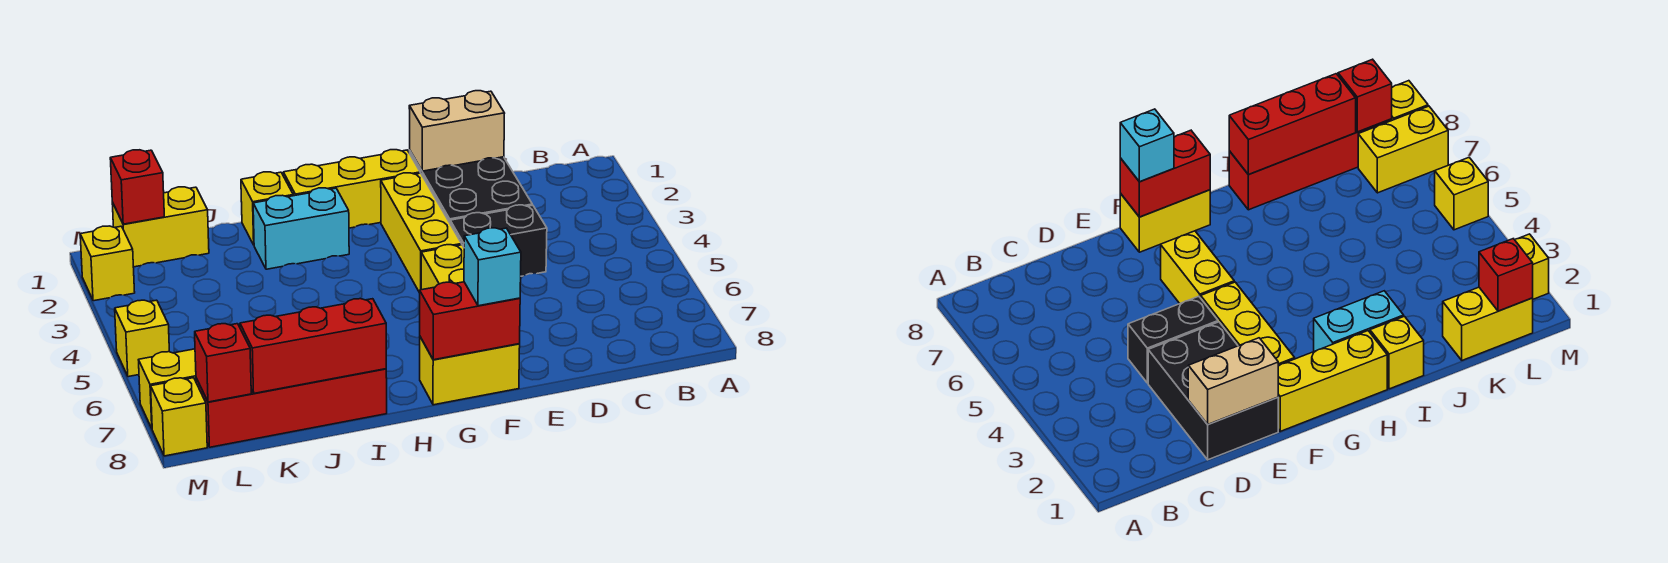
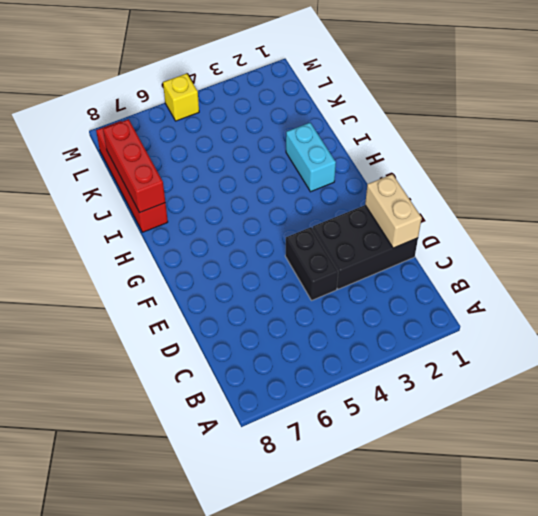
none -> yellow brick F1:H1 level 1
none -> yellow brick F2:F4 level 1
none -> yellow brick F5:F6 level 1

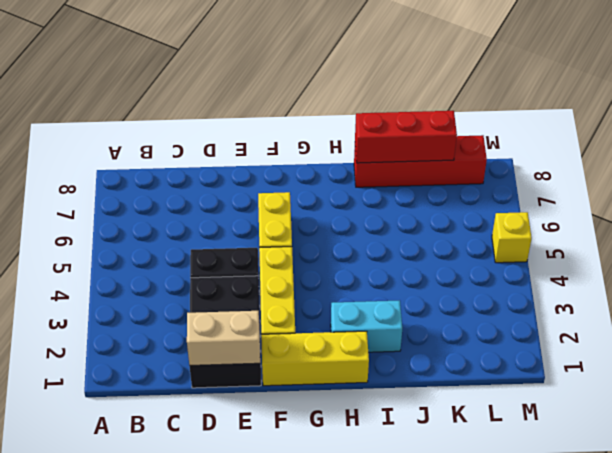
none -> yellow brick F8:G8 level 1
none -> yellow brick I1 level 1
none -> yellow brick K1:L1 level 1

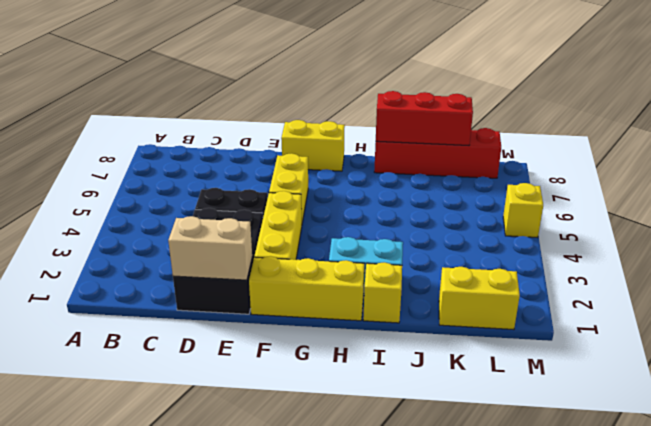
none -> yellow brick L7:M7 level 1
none -> yellow brick M2 level 1
none -> yellow brick M8 level 1

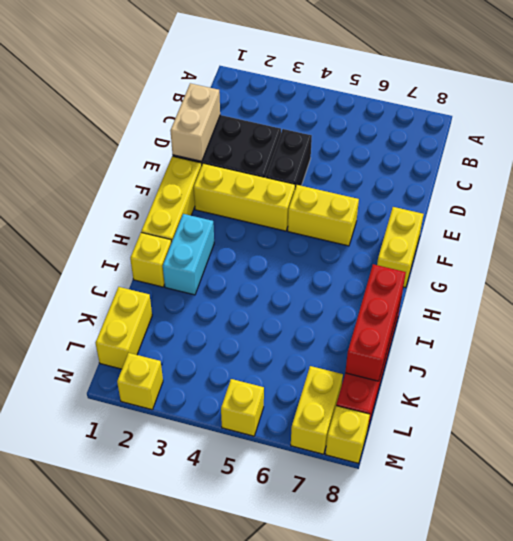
none -> red brick F8:G8 level 2
none -> red brick L1 level 2
none -> red brick L8 level 2

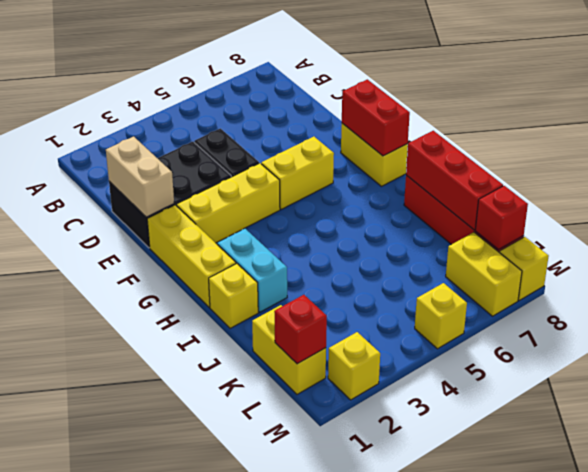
none -> cyan brick F8 level 3

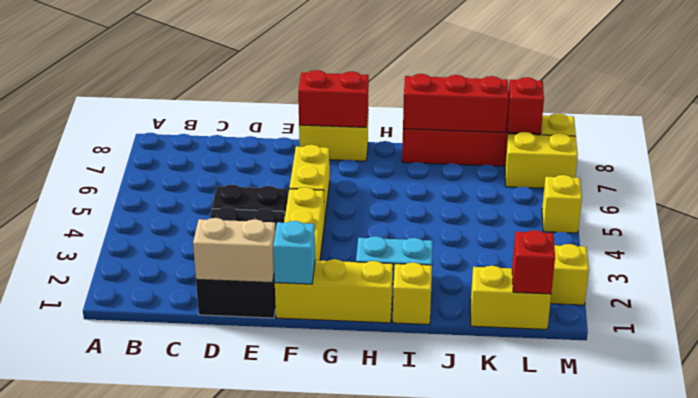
cyan brick F1 level 2 -> cyan brick F8 level 3

